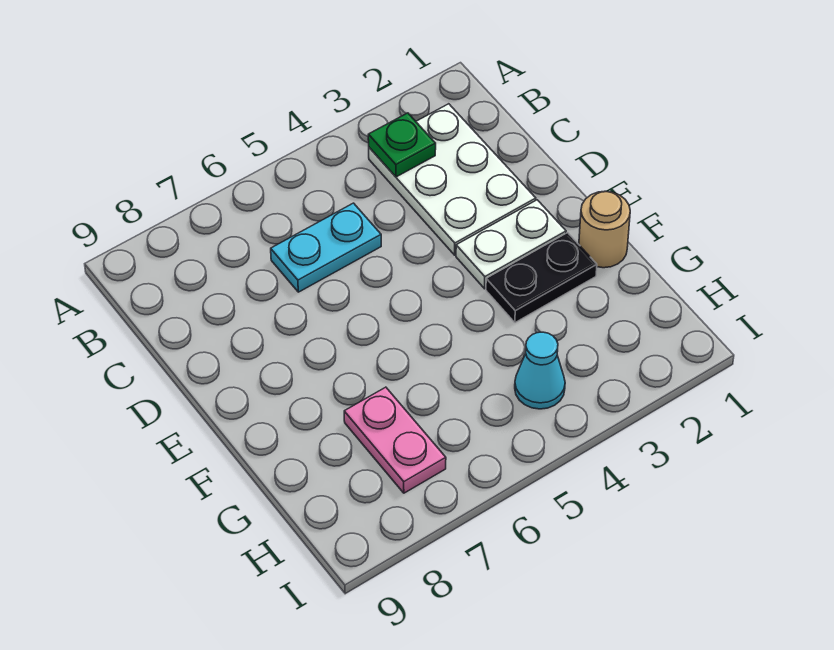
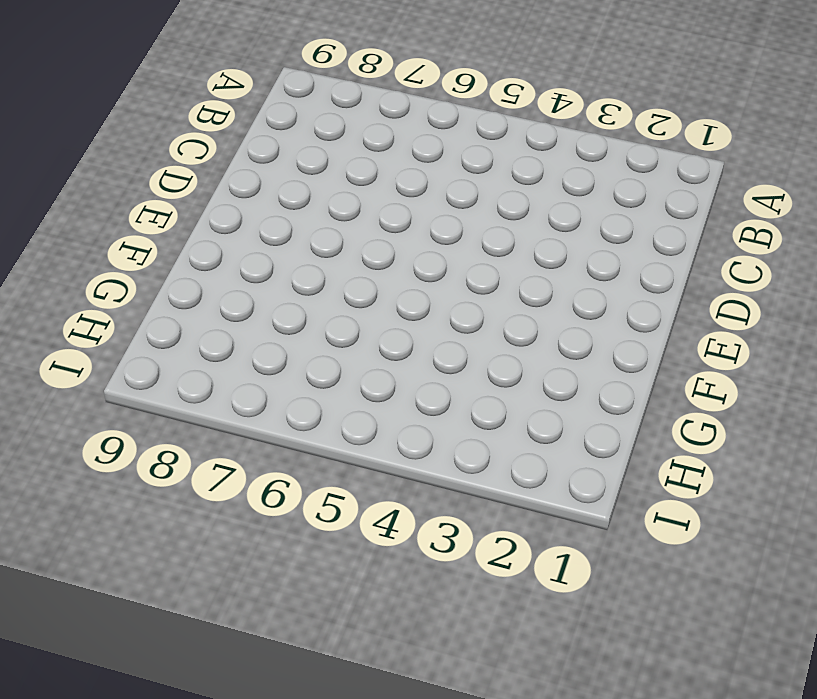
none -> white plate B2:D3 level 1
none -> cyan plate C5:C6 level 1

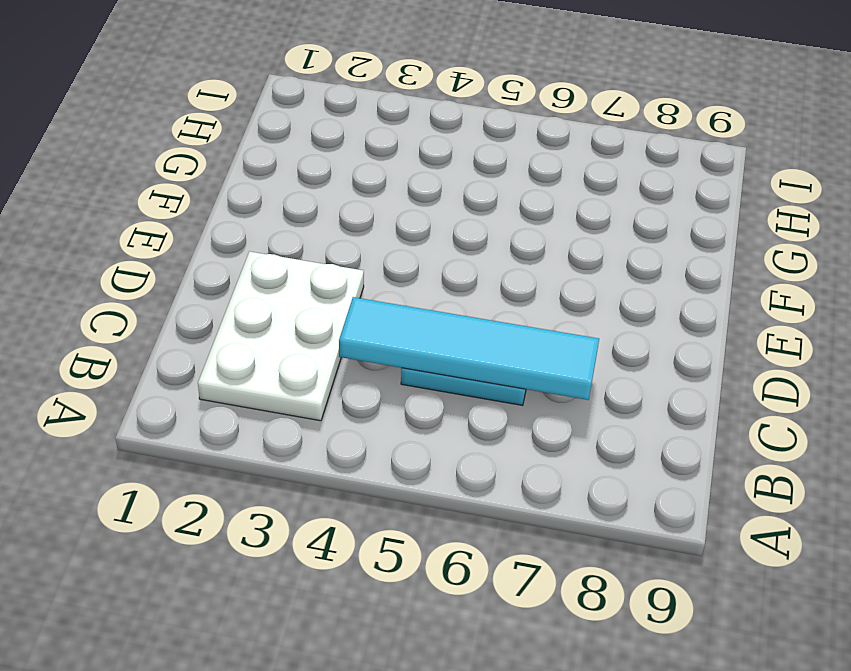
cyan tile C4:C7 level 2 -> none
none -> white plate E2:E3 level 1
none -> tan round brick F1 level 1

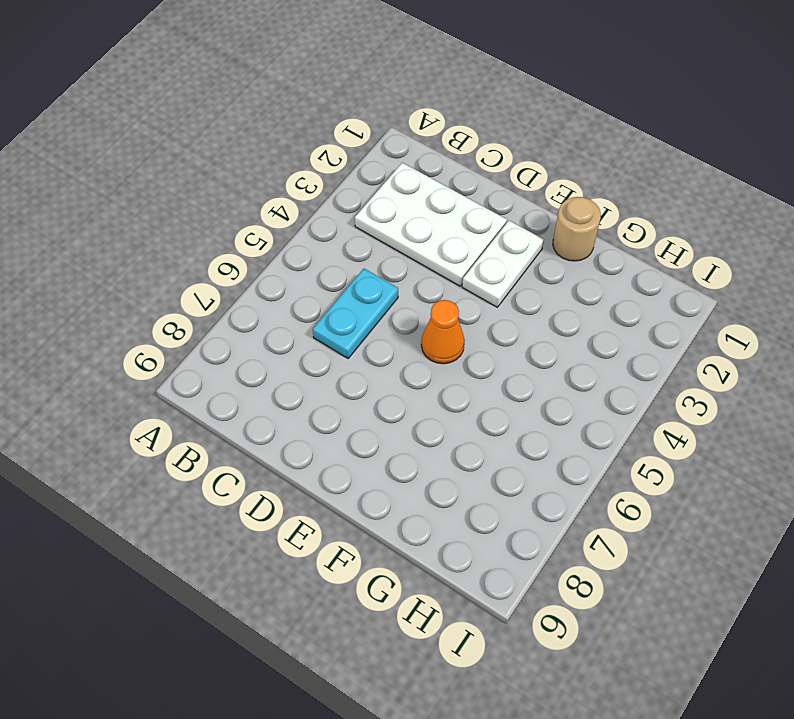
orange cone E5 level 1 -> none
none -> black plate F2:F3 level 1
none -> pink plate G7:H7 level 1

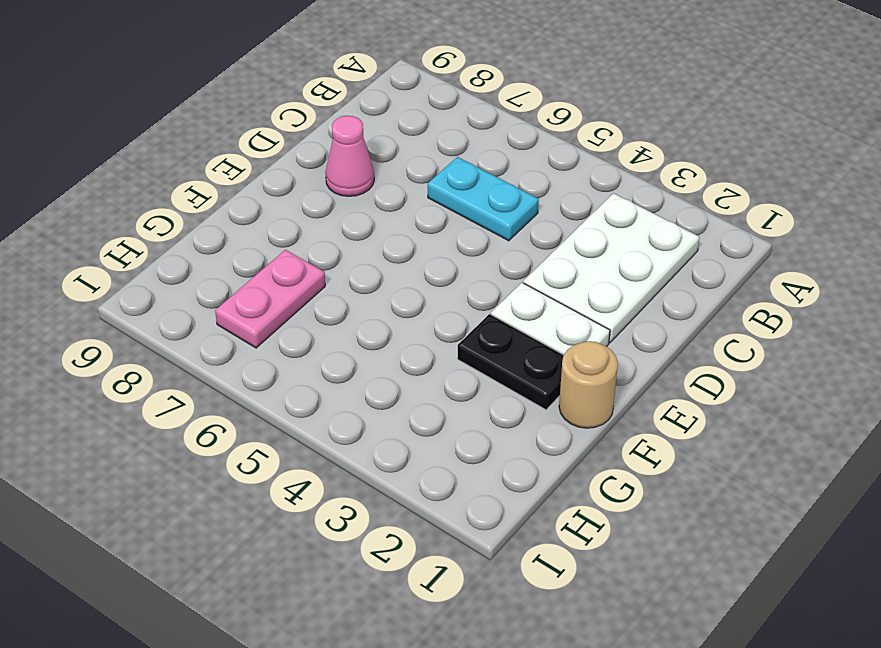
pink cone D8 level 1 -> none
none -> cyan cone H4 level 1
none -> green plate B3 level 2

